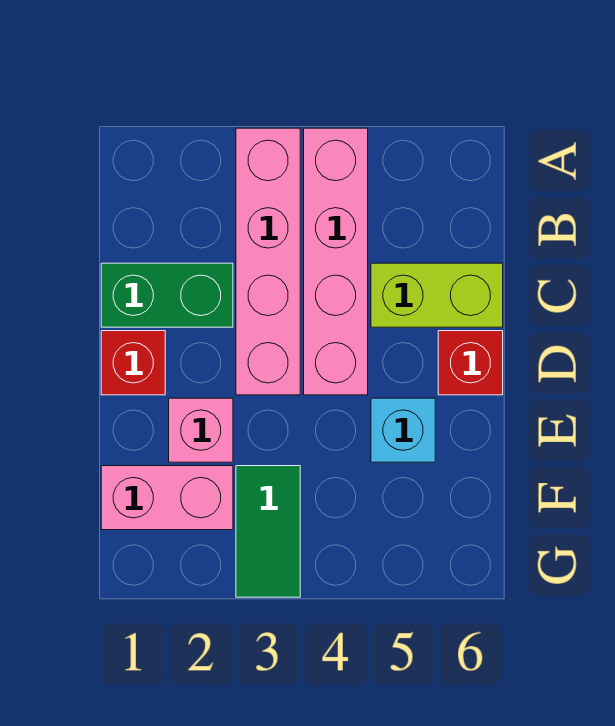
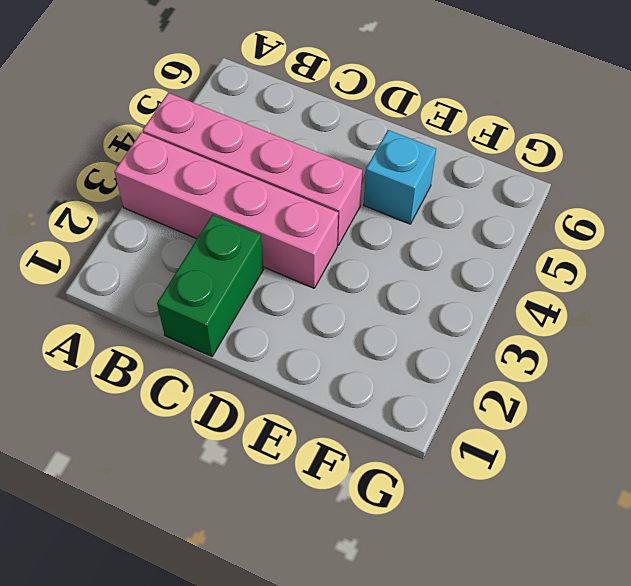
none -> lime brick C5:C6 level 1
none -> red brick D1 level 1

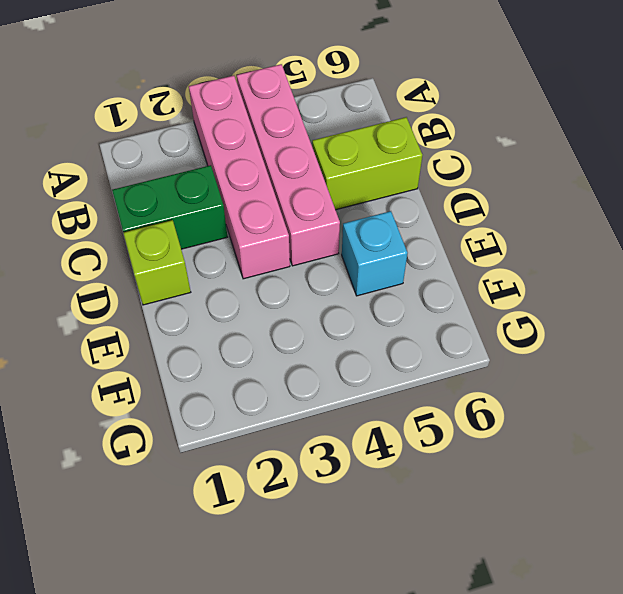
lime brick D1 level 1 -> red brick D1 level 1
none -> red brick D6 level 1
none -> pink brick E2 level 1

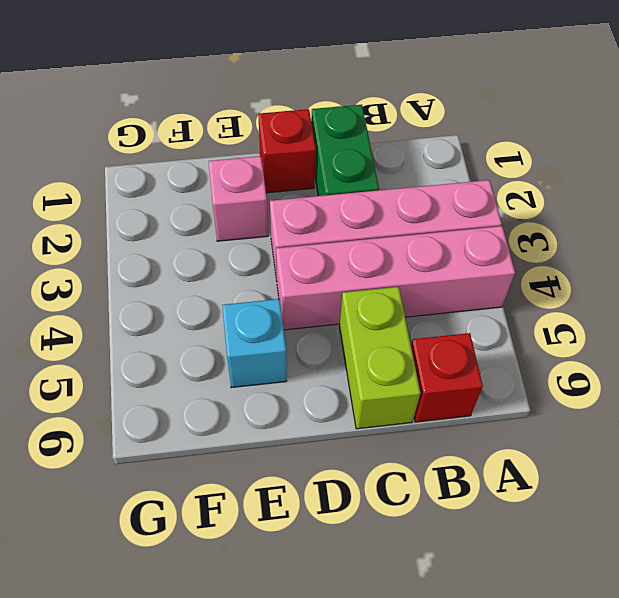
red brick B6 level 1 -> red brick D6 level 1
none -> pink brick F1:F2 level 1
none -> green tile F3:G3 level 1

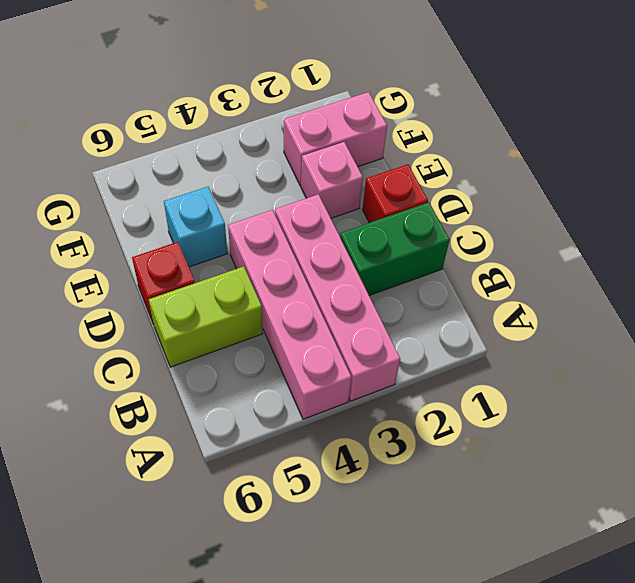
none -> green tile F3:G3 level 1

